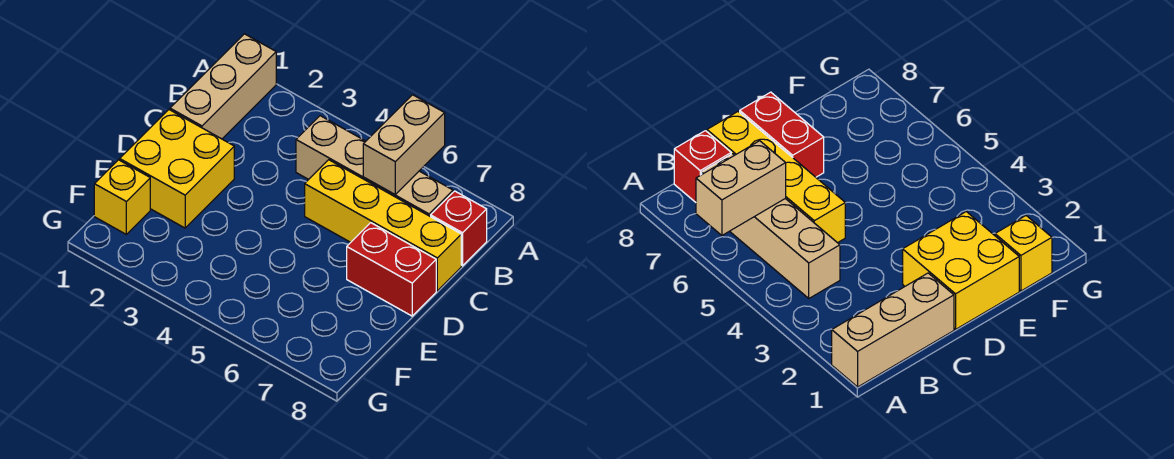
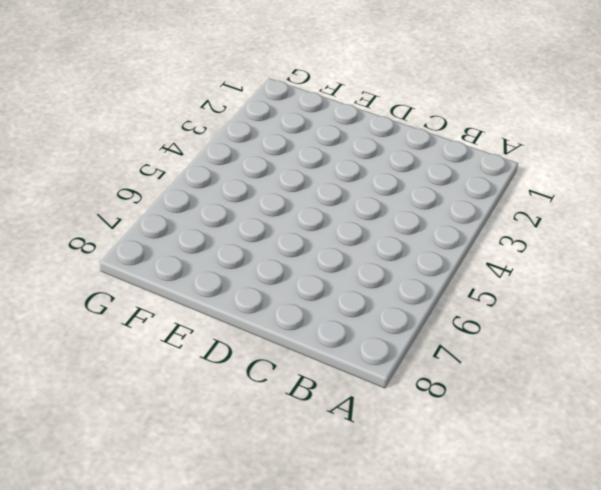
none -> tan brick A1:C1 level 1
none -> tan brick B4:B7 level 1

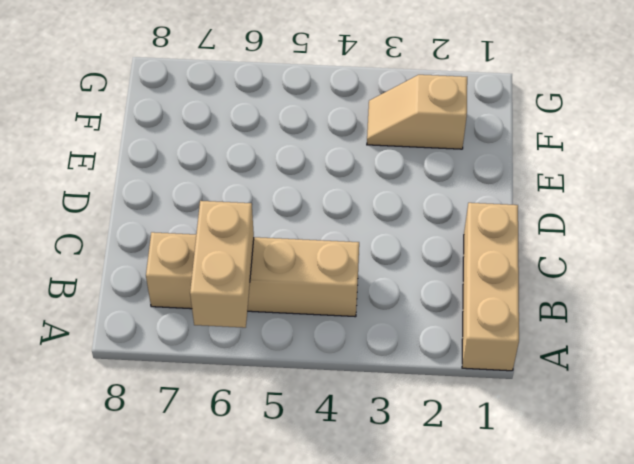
tan slope F2:F3 level 1 top 2 -> none
none -> red brick B8 level 1
none -> yellow brick C5:C8 level 1

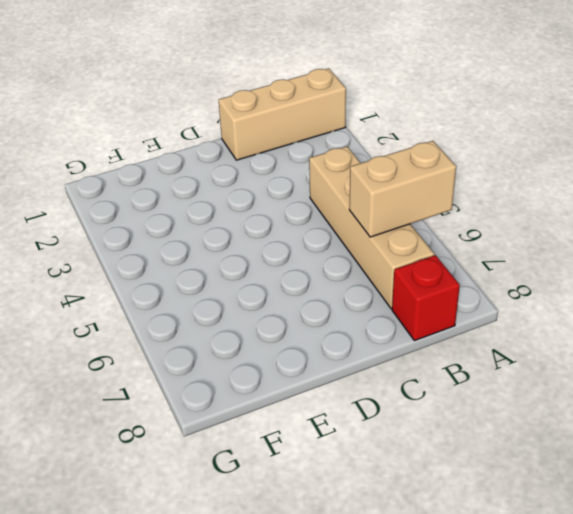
none -> yellow brick C5:C8 level 1
none -> yellow brick D1:E2 level 1

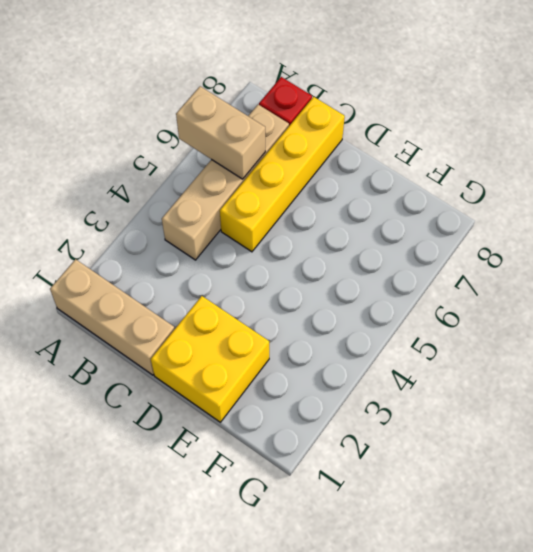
none -> red brick D7:D8 level 1
none -> yellow brick F1 level 1

